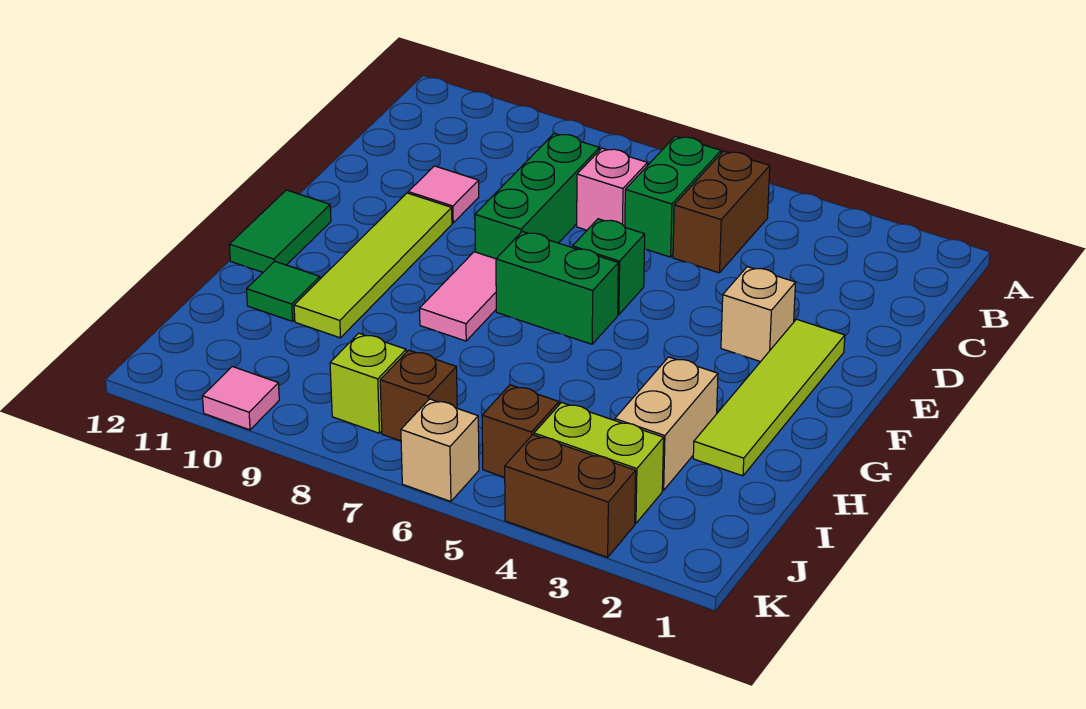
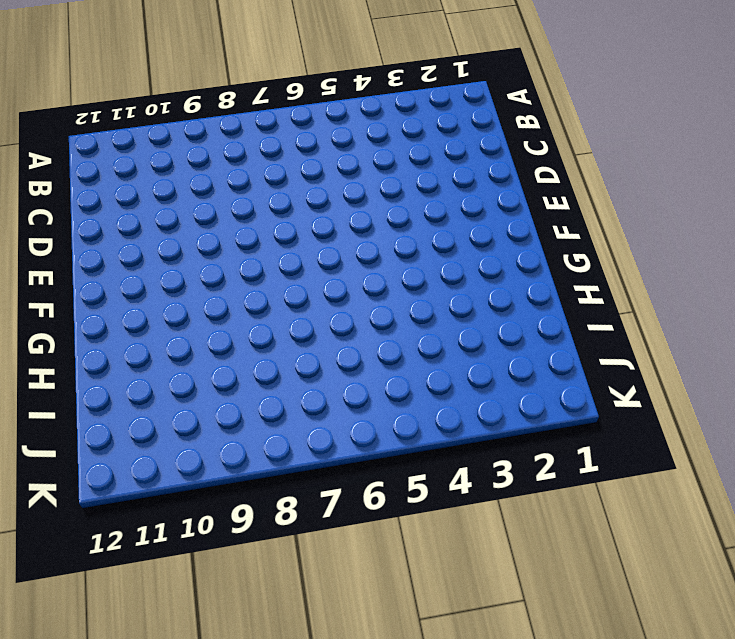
none -> brown brick B5:C5 level 1
none -> green brick B6:C6 level 1
none -> pink brick C7 level 1

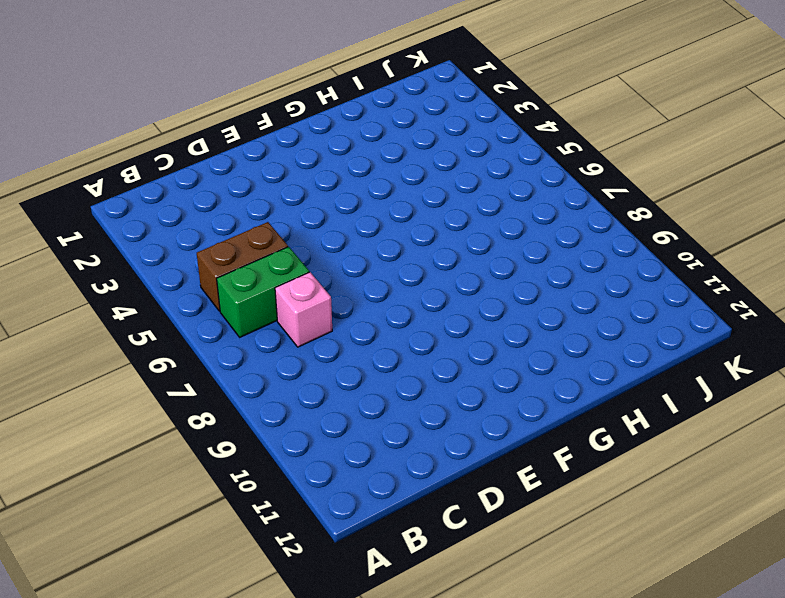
none -> green brick C8:E8 level 1
none -> pink tile D10 level 1
none -> lime tile E2:H2 level 1

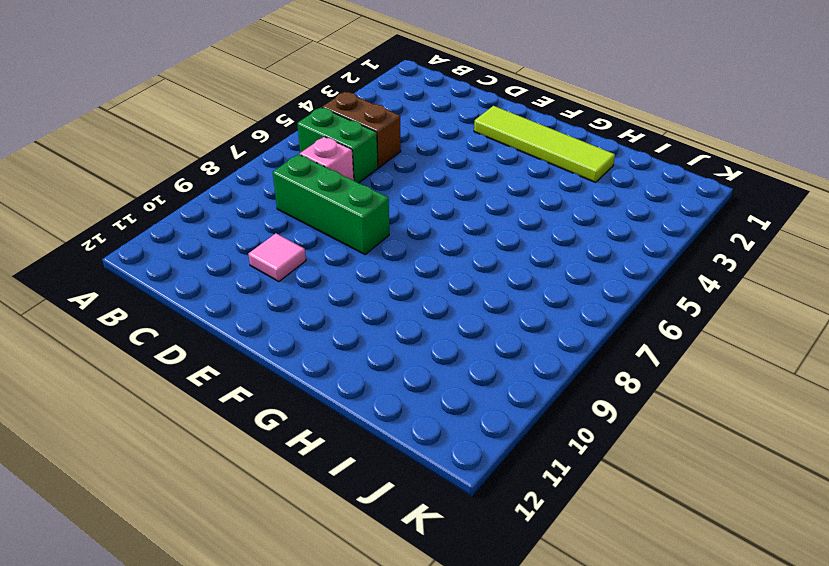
none -> tan brick E3 level 1
none -> green brick E6 level 1
none -> lime tile E10:H10 level 1

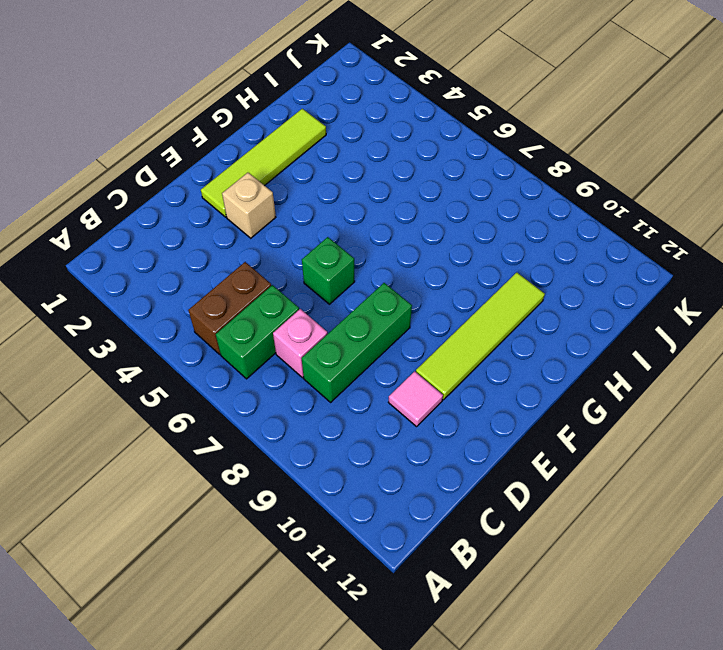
none -> green brick F6:F7 level 1
none -> pink tile F8:G8 level 1
none -> green tile F12:G12 level 1

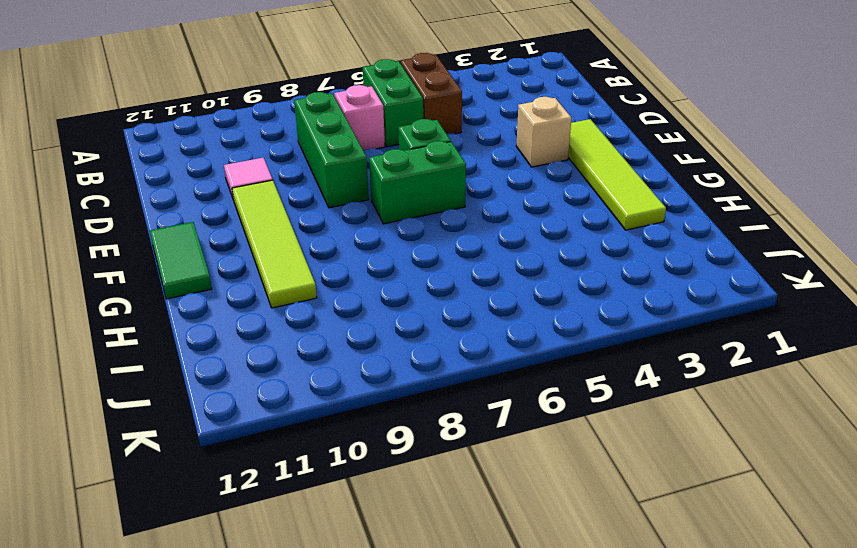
none -> pink tile F8:G8 level 1
none -> tan brick H3:I3 level 1
none -> green tile H11 level 1

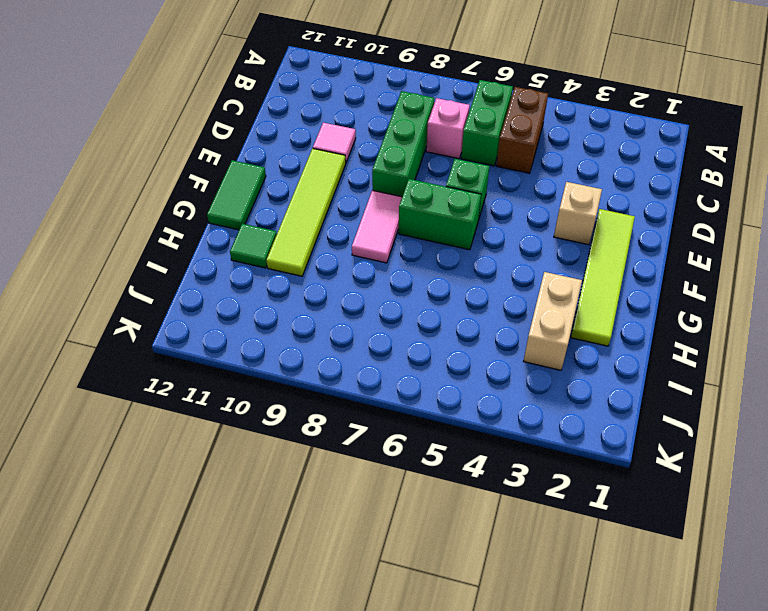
none -> lime brick J3:J4 level 1
none -> brown brick J5 level 1
none -> brown brick J7 level 1

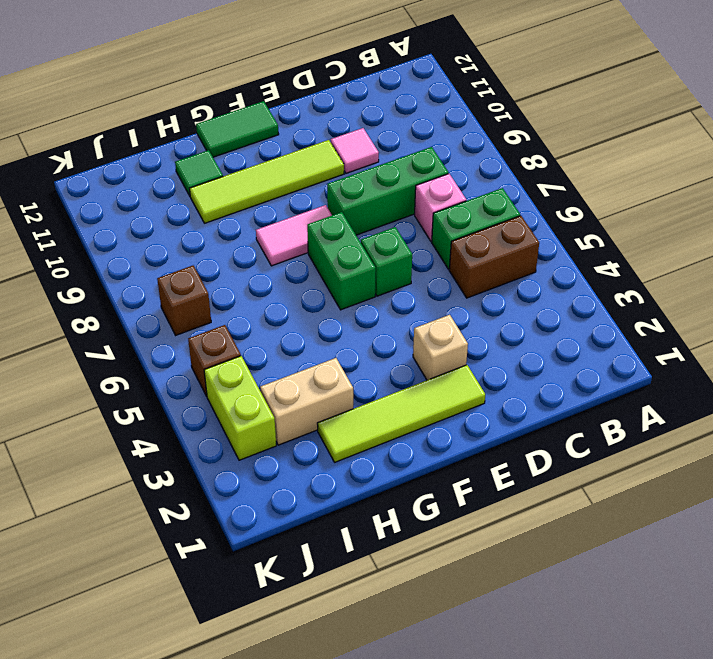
none -> lime brick J8 level 1
none -> brown brick K3:K4 level 1
none -> tan brick K6 level 1

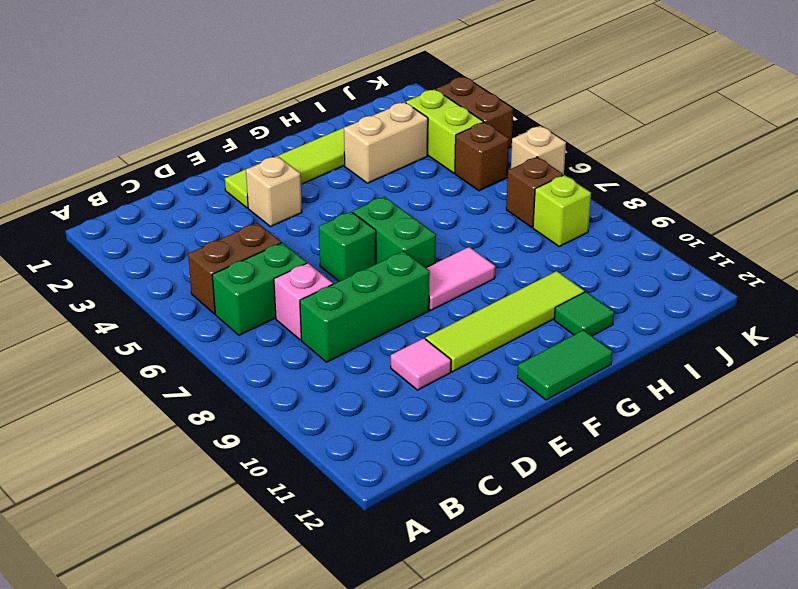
none -> pink tile K10 level 1

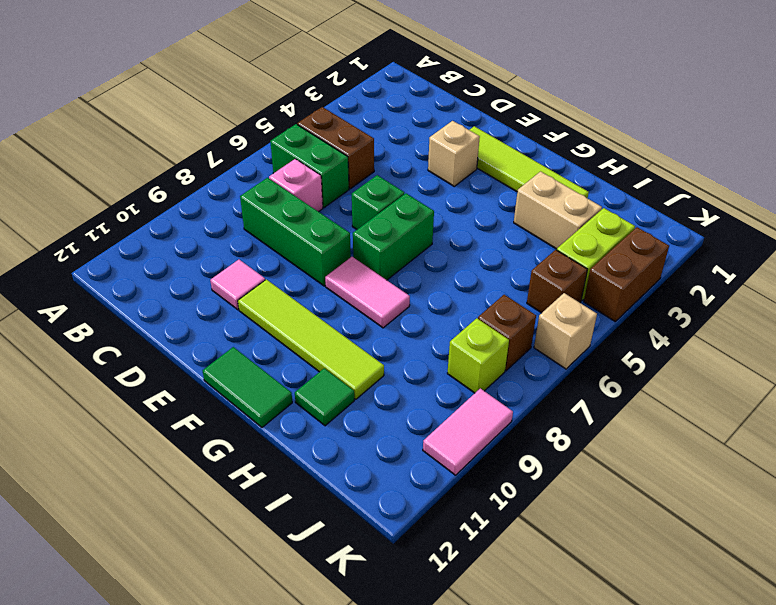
pink tile K9:K10 level 1 -> pink tile K10 level 1

